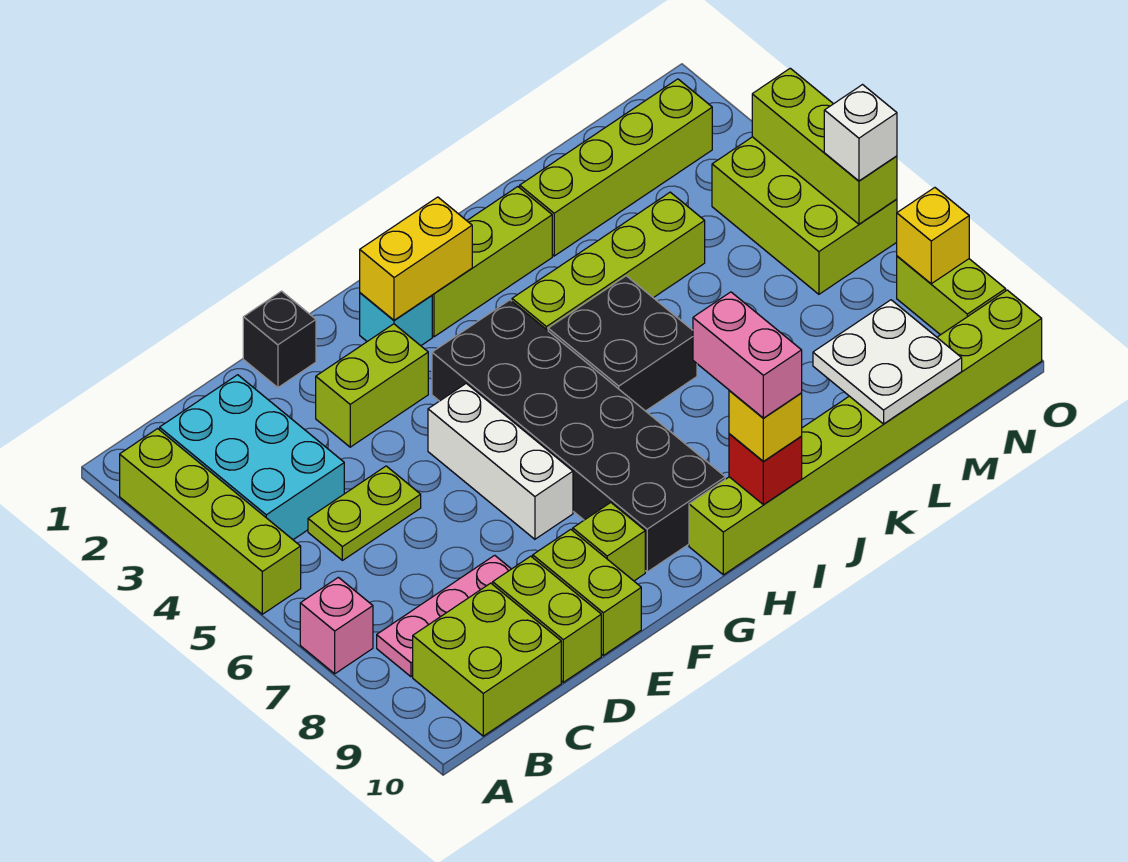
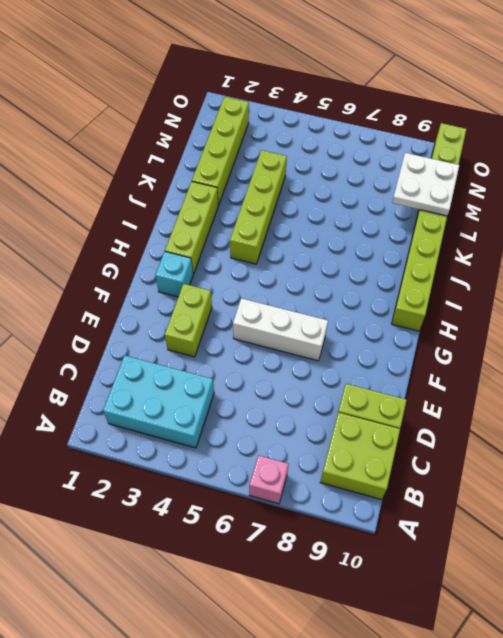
none -> lime brick A2:A5 level 1
none -> pink plate B8:D8 level 1
none -> lime plate C5:D5 level 1

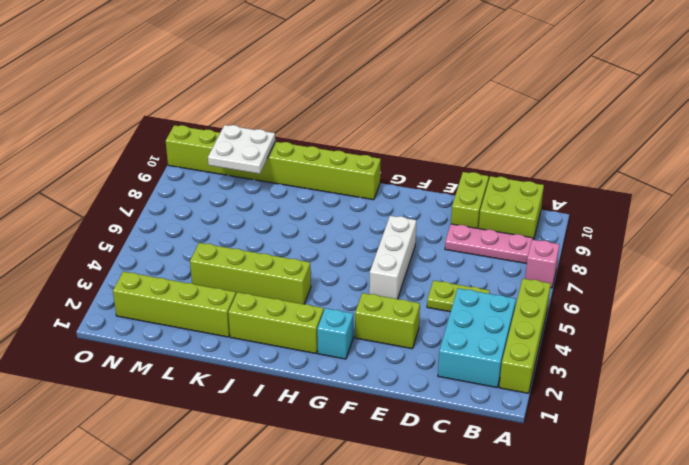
none -> black brick E1 level 1
none -> lime brick E9:E10 level 1
none -> lime brick F9 level 1

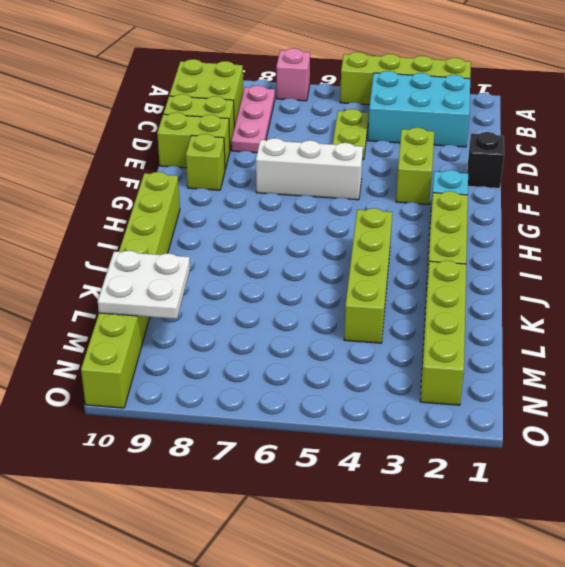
none -> black brick G4:H9 level 1
none -> black brick I5:J6 level 1
none -> lime brick N4:O6 level 1

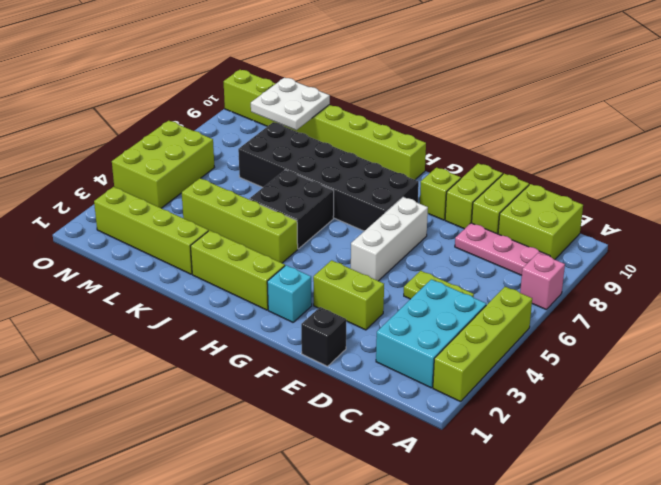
black brick G7:L8 level 1 -> black brick G4:H9 level 1
none -> lime brick O8:O9 level 1
none -> yellow brick G2:H2 level 2
none -> red brick I10 level 2

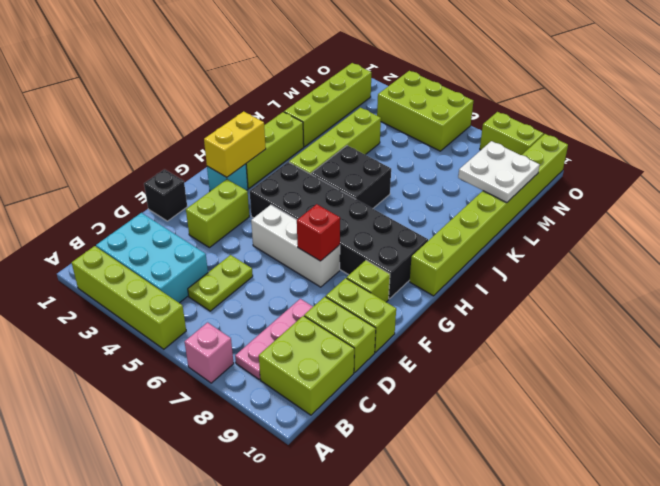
red brick F7 level 2 -> red brick I10 level 2
none -> lime brick O4:O6 level 2
none -> yellow brick O8 level 2
none -> yellow brick I10 level 3

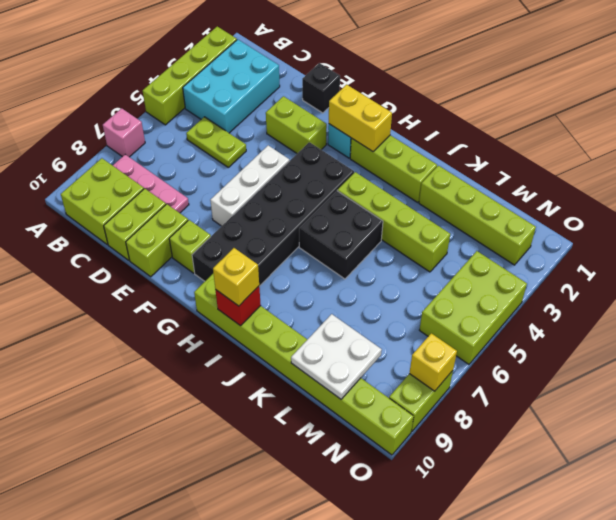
none -> lime brick O4:O6 level 2
none -> white brick O6 level 3
none -> pink brick I9:I10 level 4

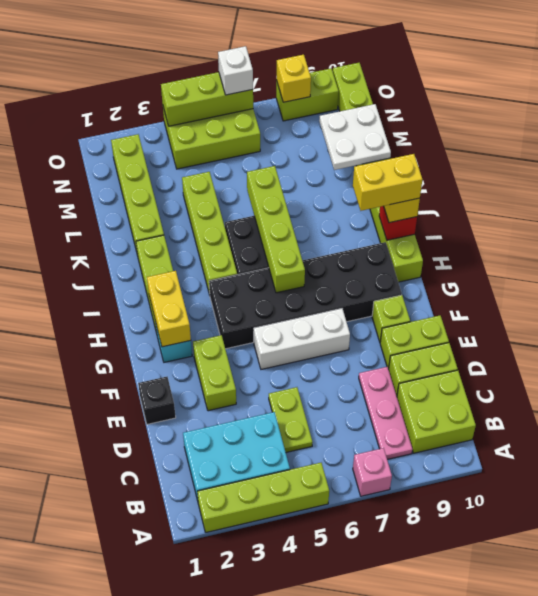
lime brick H6:K6 level 2 -> none
yellow brick I9:I10 level 4 -> pink brick I9:I10 level 4

